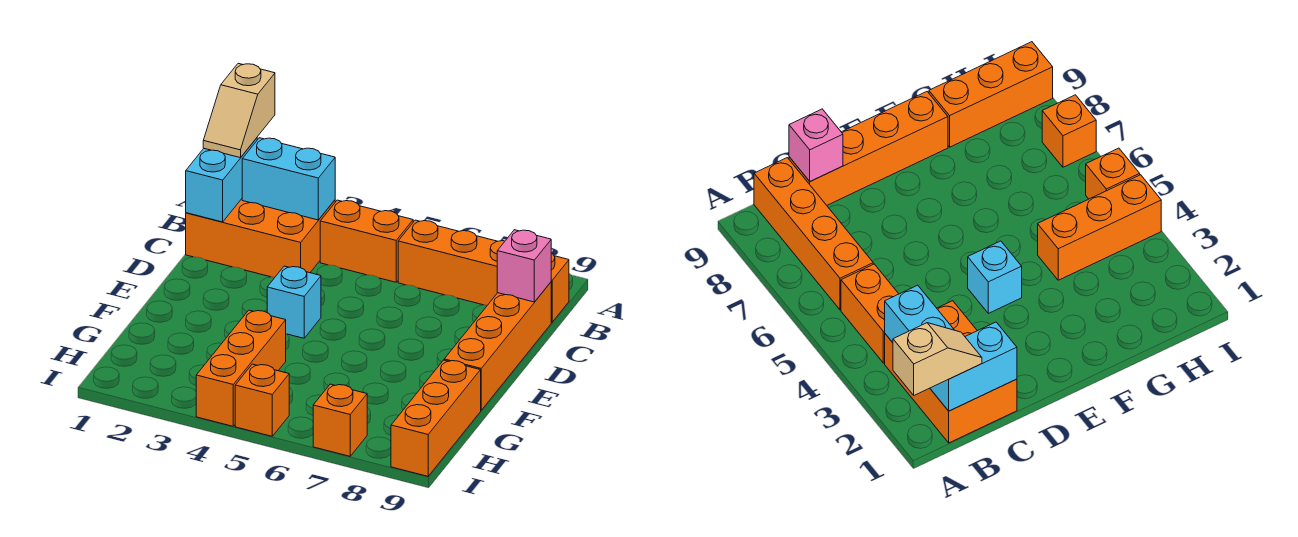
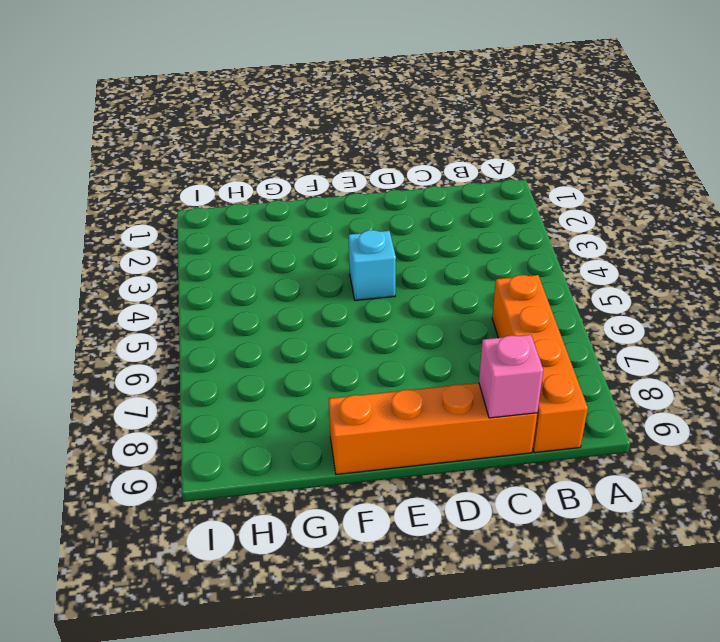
none -> orange brick B1:C3 level 1
none -> orange brick B4:B5 level 1
none -> orange brick G4:I4 level 1

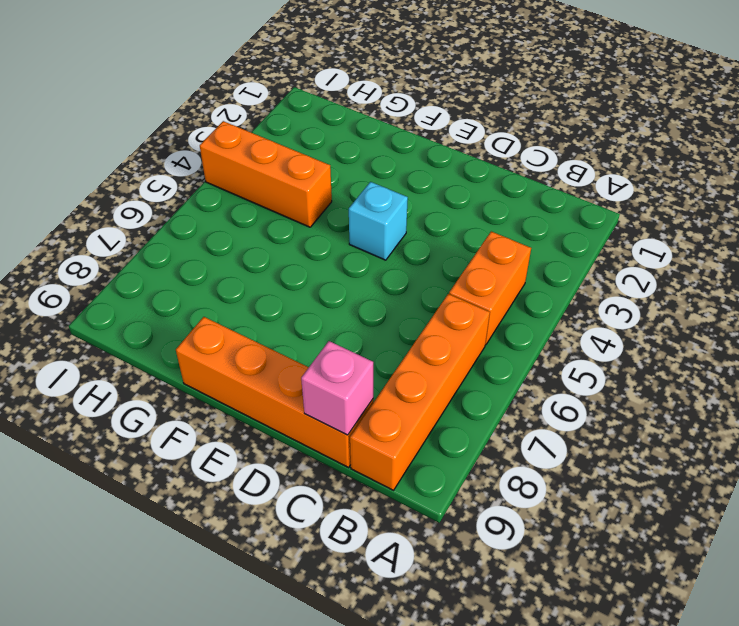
none -> orange brick B1:C3 level 1
none -> orange brick G9:I9 level 1
none -> orange brick I5 level 1

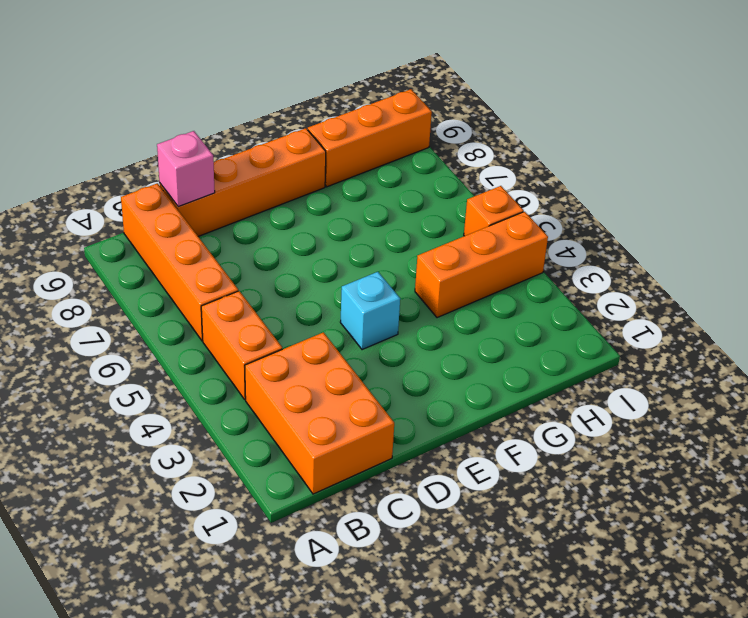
none -> orange brick I7 level 1
none -> cyan brick B1:C1 level 2
none -> cyan brick B2:B3 level 2

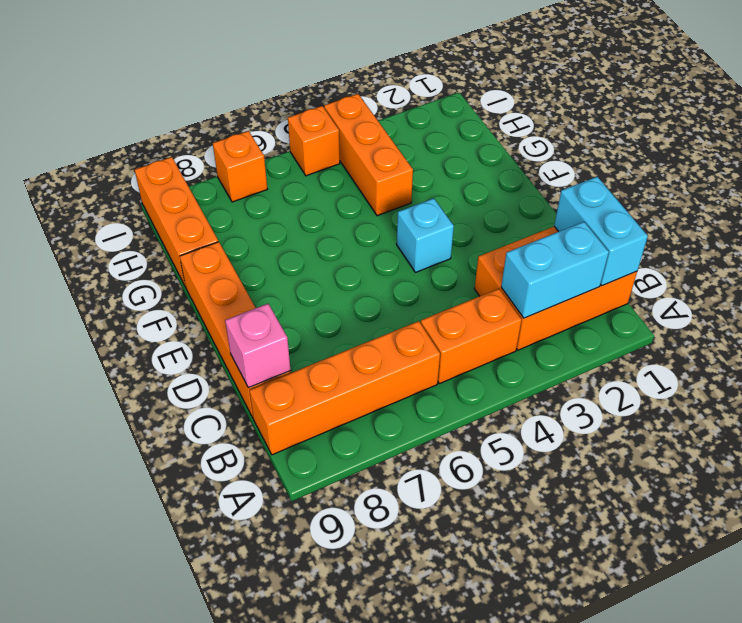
none -> tan slope A1:B1 level 3 top A

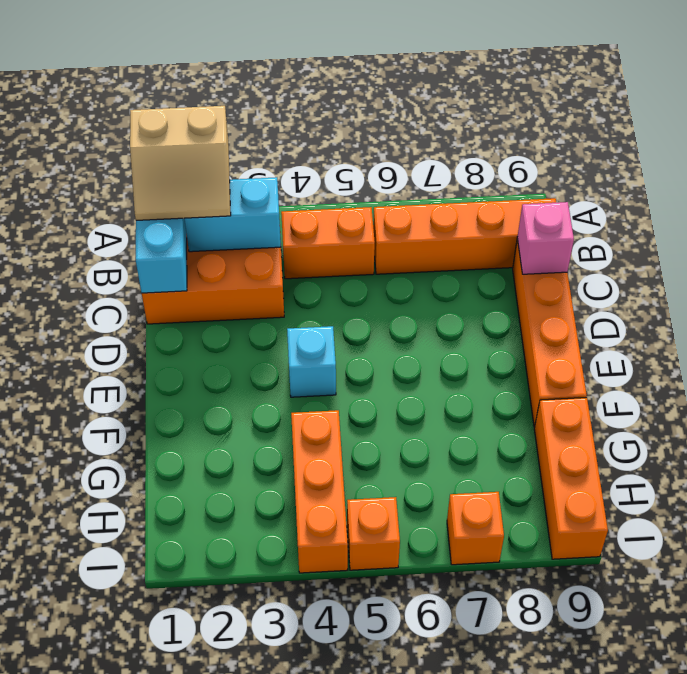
tan slope A1:B2 level 3 top A -> tan slope A1:B1 level 3 top A

